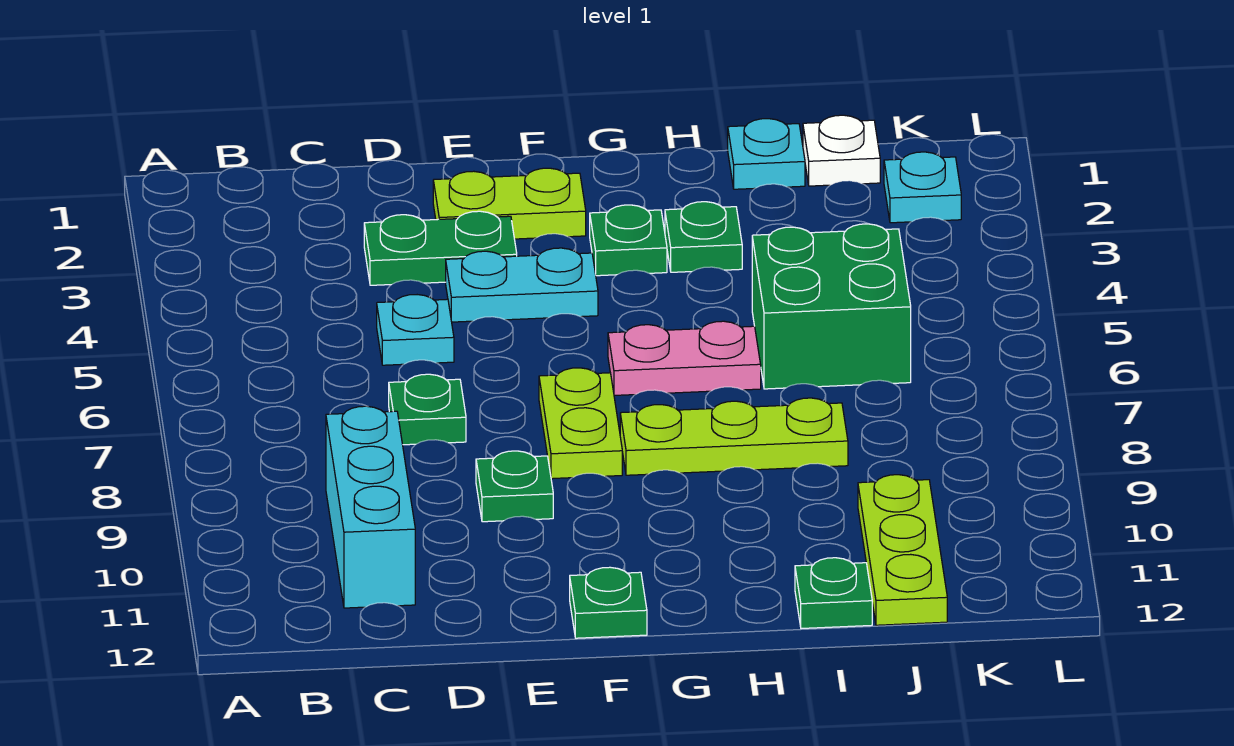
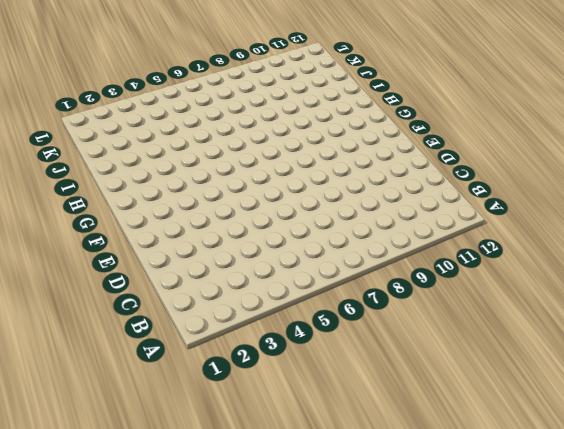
none -> cyan brick C9:C11 level 1
none -> green plate D3:E3 level 1
none -> cyan plate D5 level 1

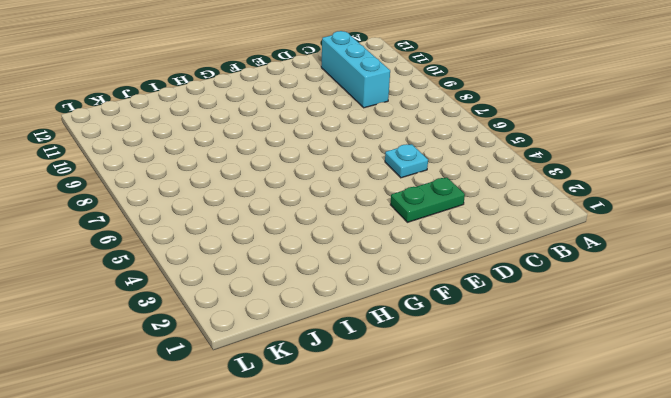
none -> green plate D7 level 1
none -> lime plate E2:F2 level 1
none -> cyan plate E4:F4 level 1

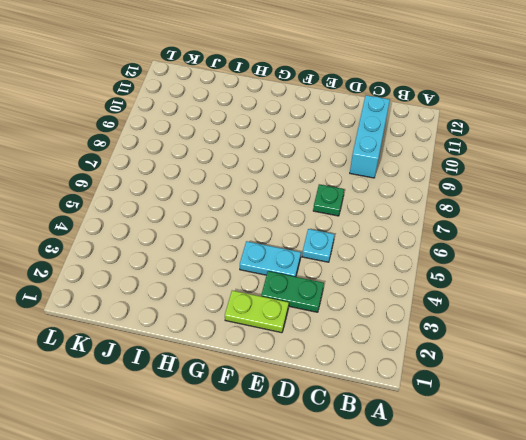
none -> green plate E9 level 1
none -> lime plate F7:F8 level 1
none -> green plate F12 level 1

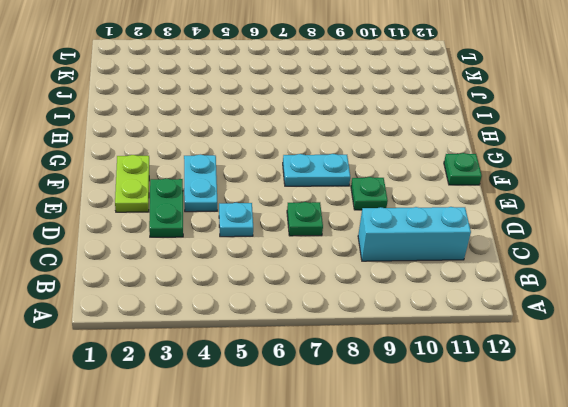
cyan plate F7:F8 level 1 -> lime plate F7:F8 level 1
none -> green plate G3 level 1
none -> pink plate G6:H6 level 1
none -> lime plate G8:I8 level 1

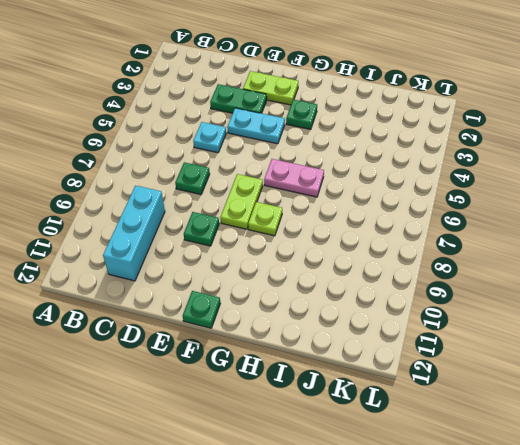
lime plate G8 level 1 -> lime plate G8:I8 level 1
none -> green plate H3 level 1
none -> cyan plate I1 level 1
none -> green brick I5:J6 level 1

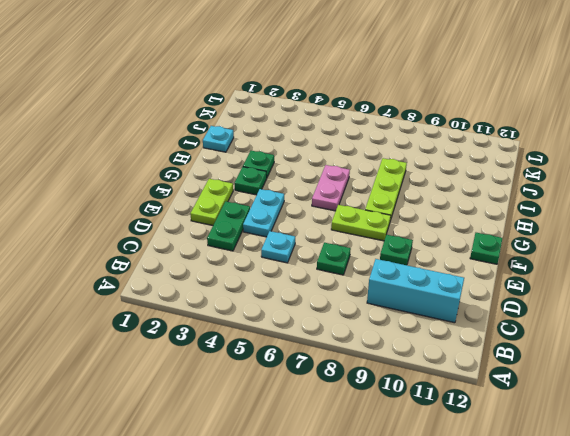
none -> green brick I5:J6 level 1
none -> green plate I12 level 1
none -> white plate J1 level 1

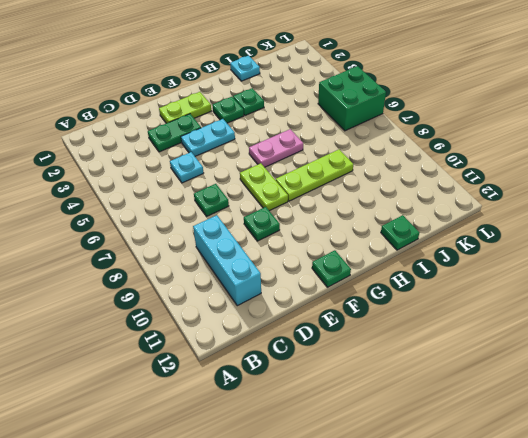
green brick K5:L6 level 1 -> green brick I5:J6 level 1
none -> white plate J1 level 1
none -> lime plate J10:J12 level 1
none -> cyan plate K2 level 1

